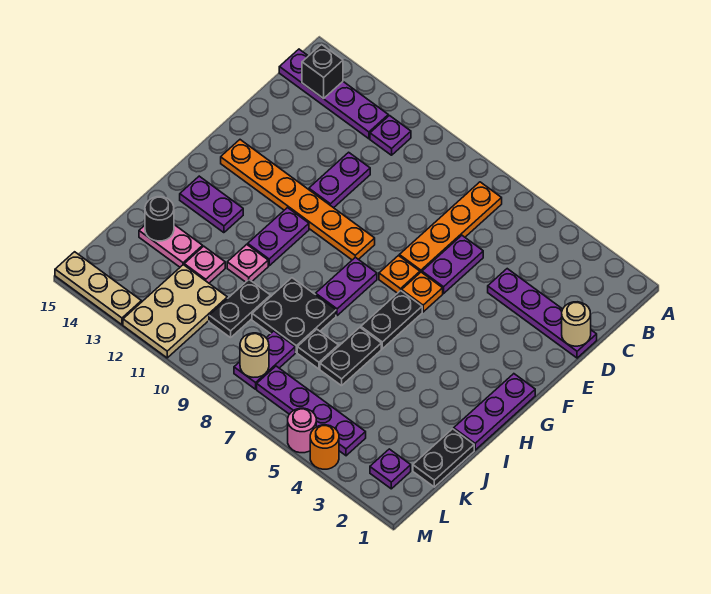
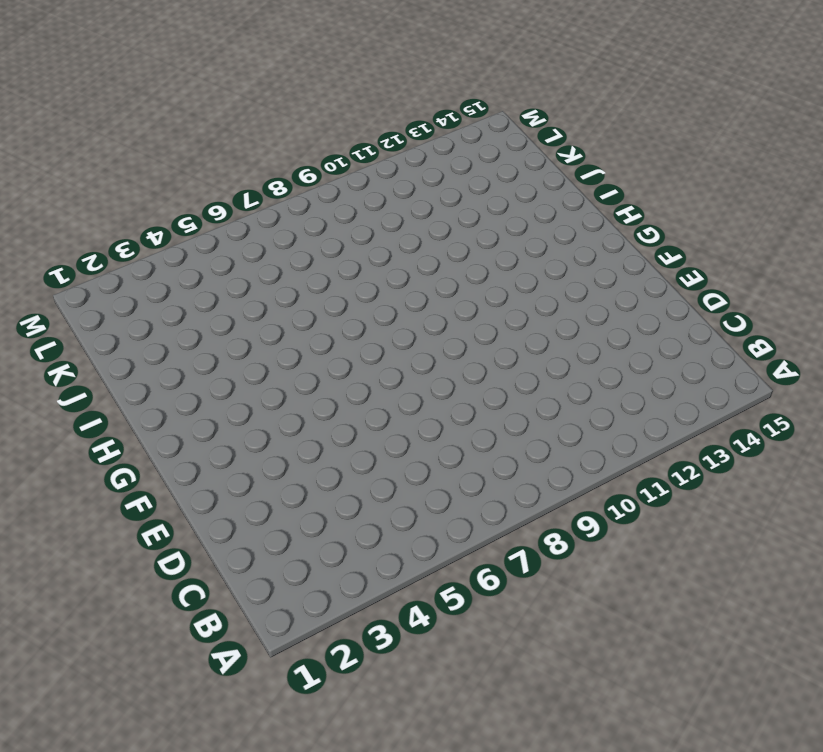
none -> orange plate B7:E7 level 1
none -> purple plate B11 level 1
none -> purple plate B12:B15 level 1
none -> purple plate D1:D4 level 1

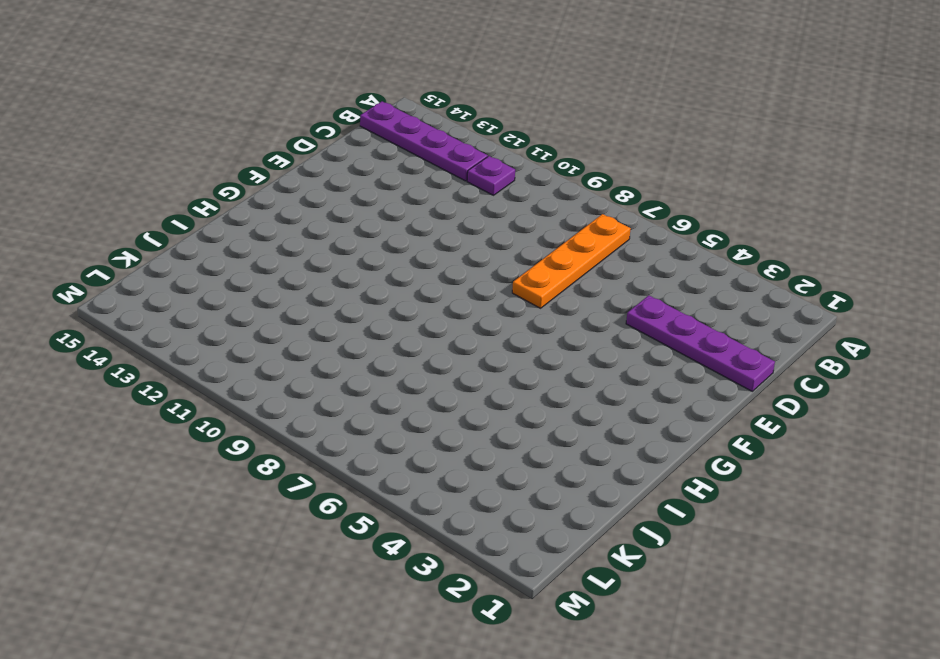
none -> purple plate D6:E6 level 1
none -> purple plate D11:E11 level 1
none -> orange plate F6 level 1
none -> orange plate F7 level 1

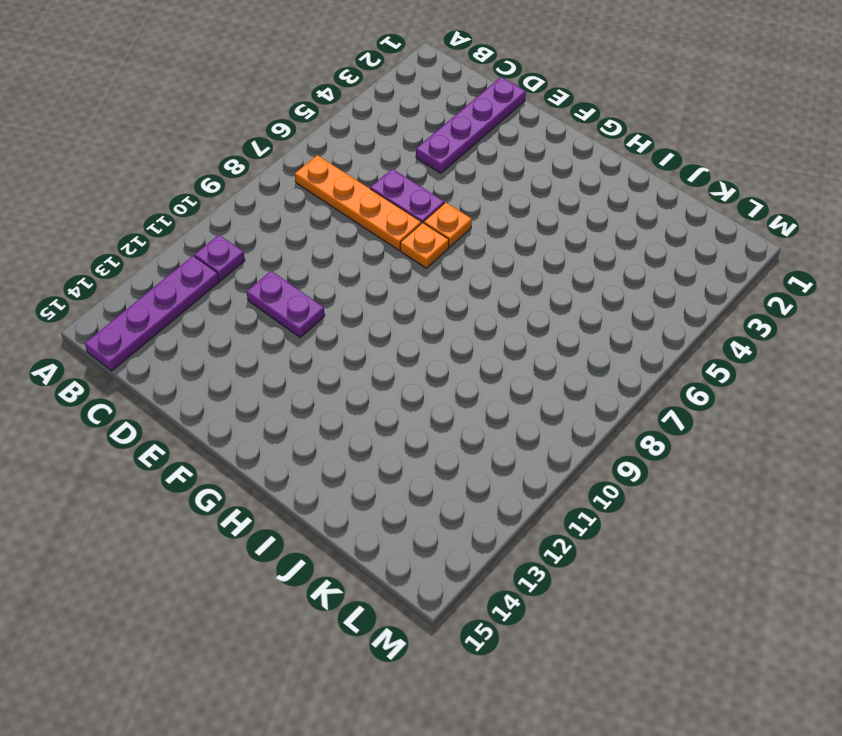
none -> orange plate F9:F14 level 1
none -> purple plate G1:I1 level 1
none -> black plate G6:H6 level 1
none -> purple plate G8:H8 level 1

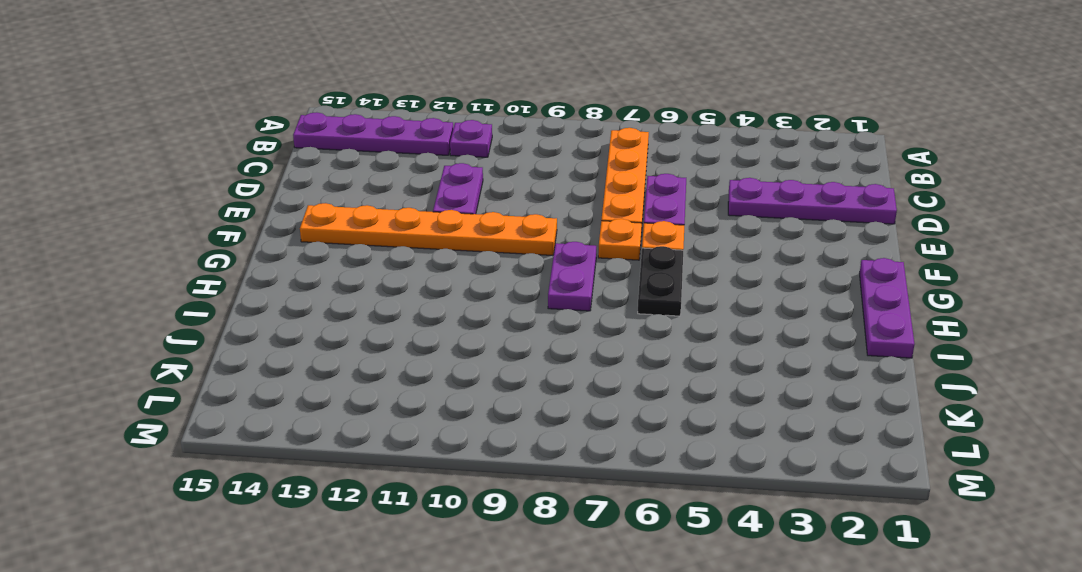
none -> purple plate G11:H11 level 1
none -> purple plate H13:H14 level 1
none -> black plate I6:J6 level 1
none -> black plate I8:J9 level 1

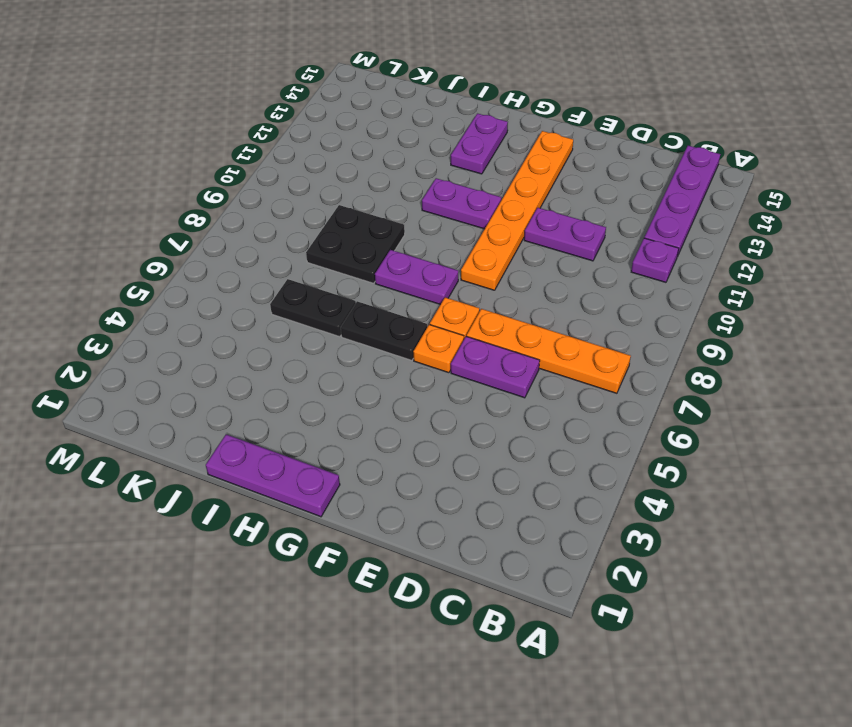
none -> purple plate D1:D4 level 1
none -> pink plate I11 level 1
none -> black plate J1:K1 level 1
none -> black plate J7 level 1

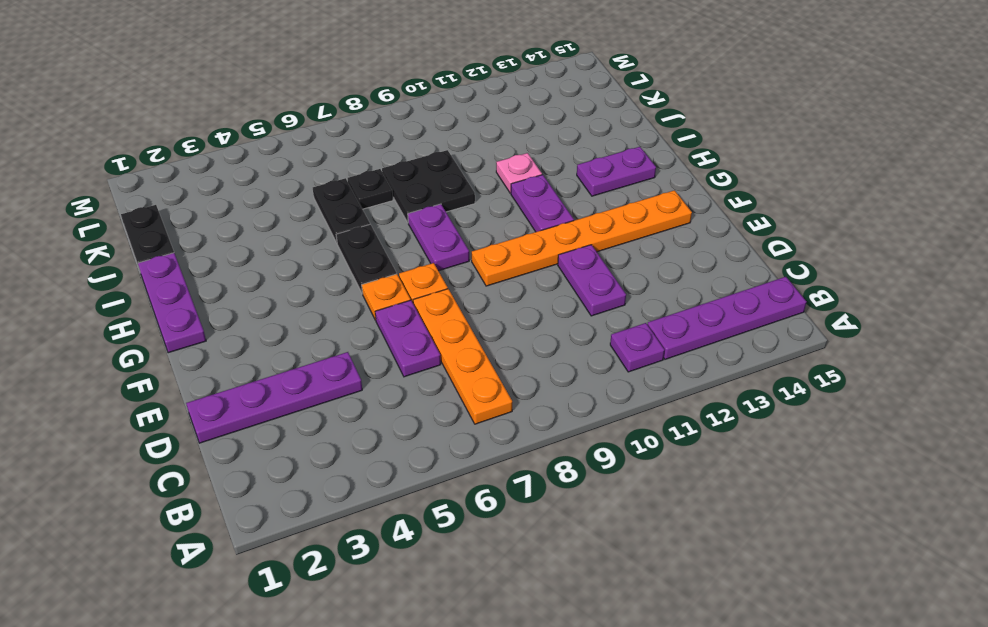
none -> black plate J10:K10 level 1
none -> pink plate J12 level 1
none -> pink plate J13:J14 level 1
none -> purple plate K8:L8 level 1

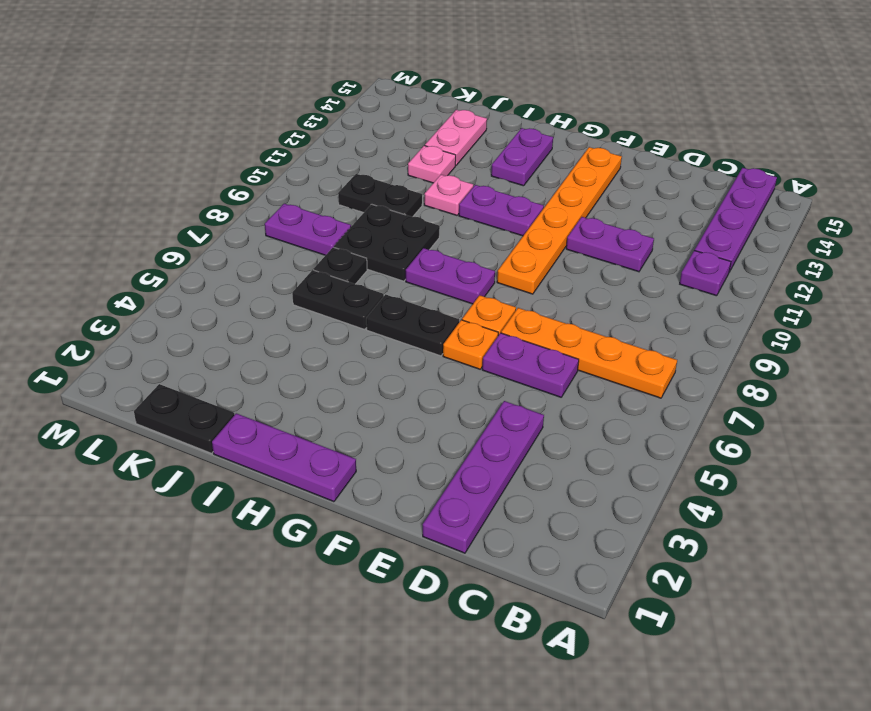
none -> tan plate K11:M12 level 1
none -> purple plate L2 level 1
none -> purple plate L4:L7 level 1
none -> orange round brick M4 level 1

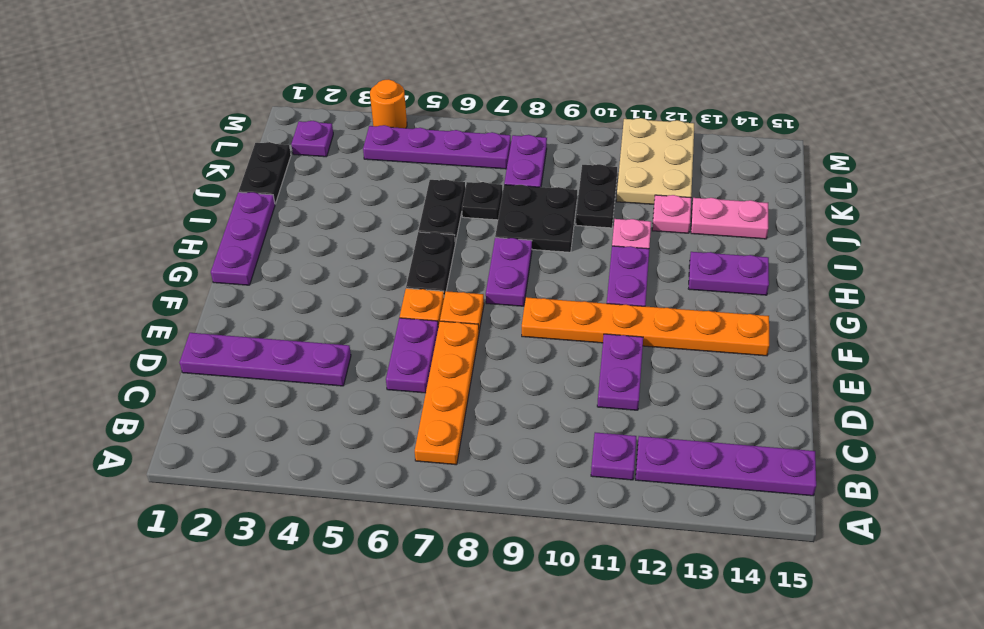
none -> pink round brick M5 level 1
none -> tan plate M13:M15 level 1
none -> black brick B14 level 2
none -> tan round brick D1 level 2

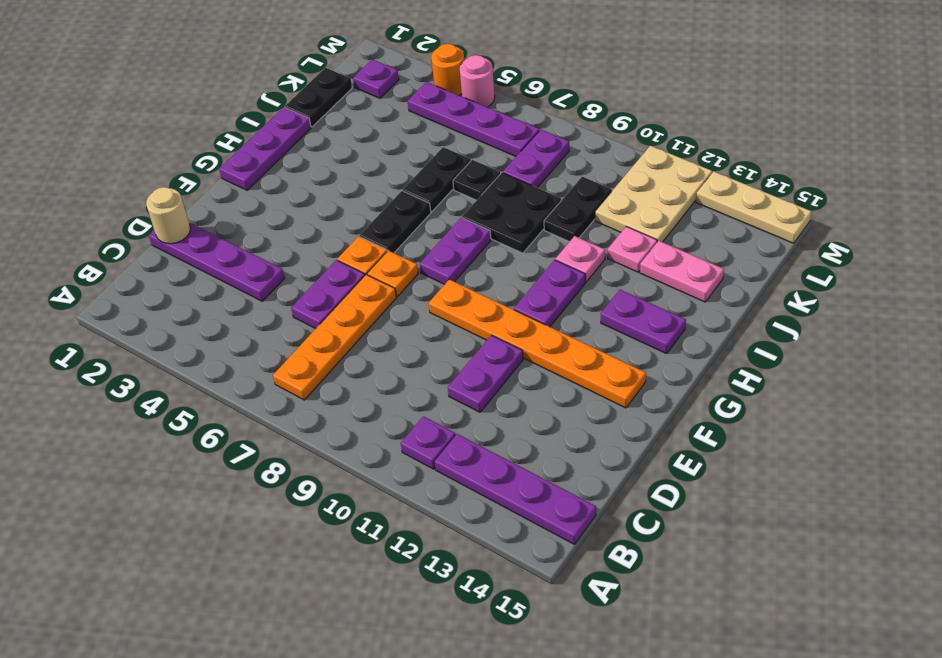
none -> black brick B14 level 2
none -> black round brick J14 level 2
none -> tan round brick L8 level 2

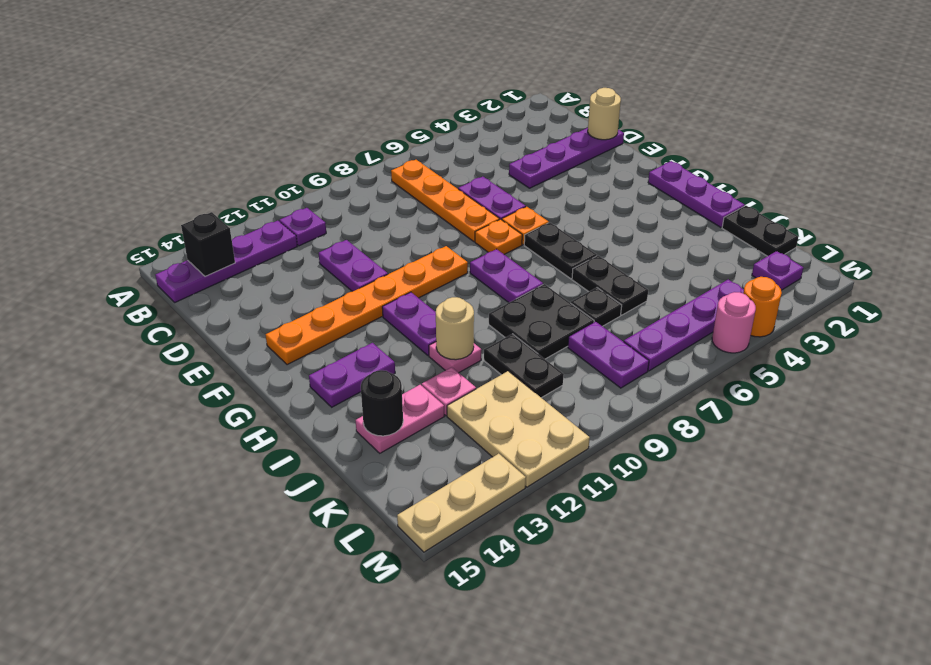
tan round brick I11 level 2 -> tan round brick L8 level 2

